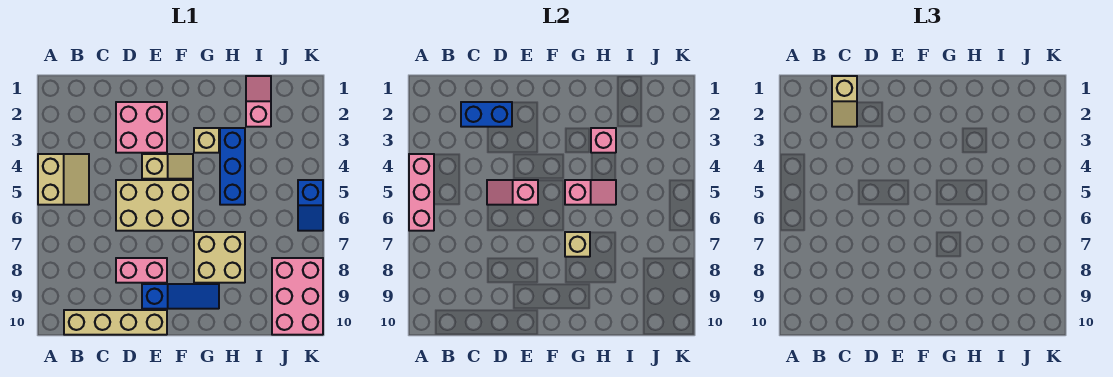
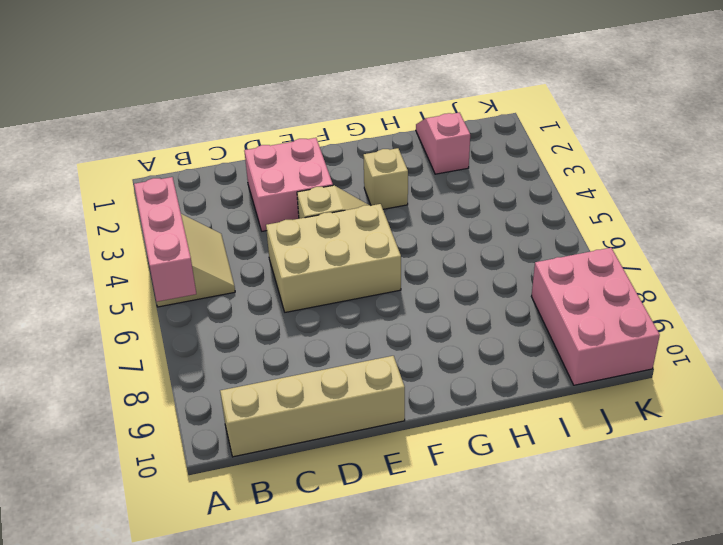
none -> pink brick D8:E8 level 1
none -> blue slope E9:G9 level 1 top E
none -> tan brick G7:H8 level 1

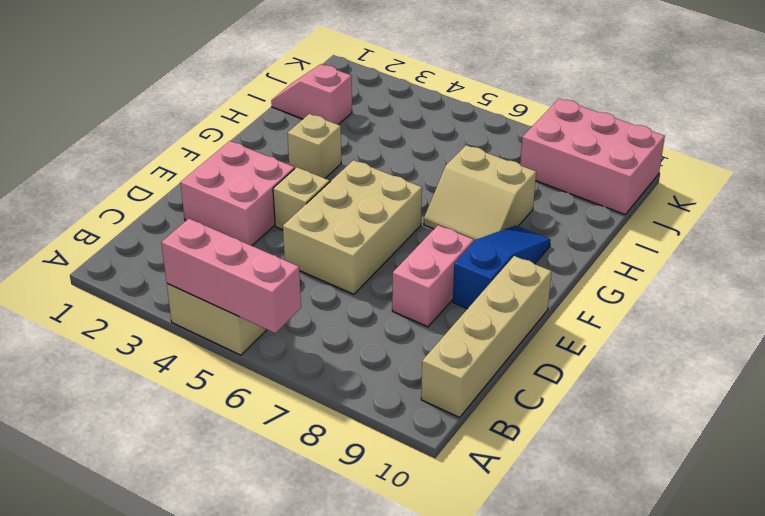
tan slope G7:H8 level 1 top H -> tan brick G7:H8 level 1
none -> blue brick H3:H5 level 1
none -> blue slope K5:K6 level 1 top 5
none -> blue brick C2:D2 level 2

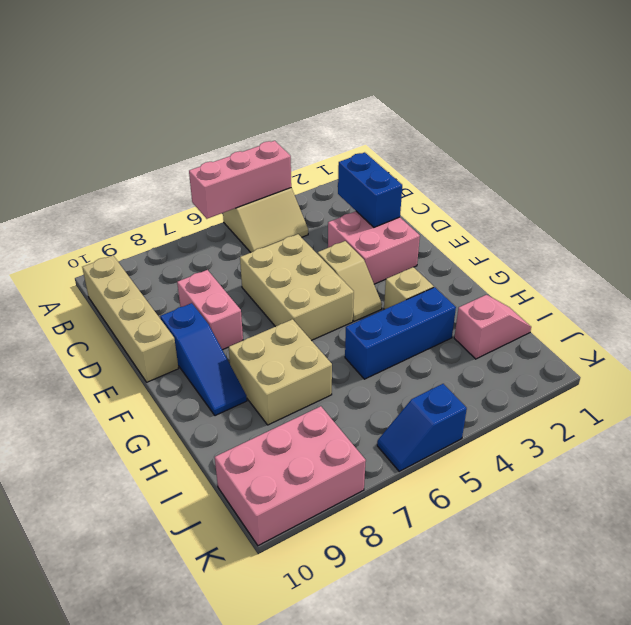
none -> pink slope D5:E5 level 2 top E
none -> pink slope G5:H5 level 2 top G
none -> tan brick G7 level 2

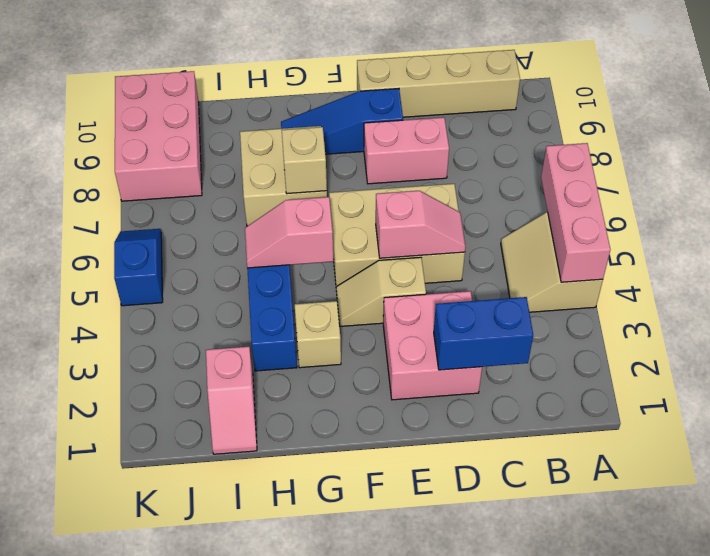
none -> pink brick H3 level 2
none -> tan slope C1:C2 level 3 top 1

